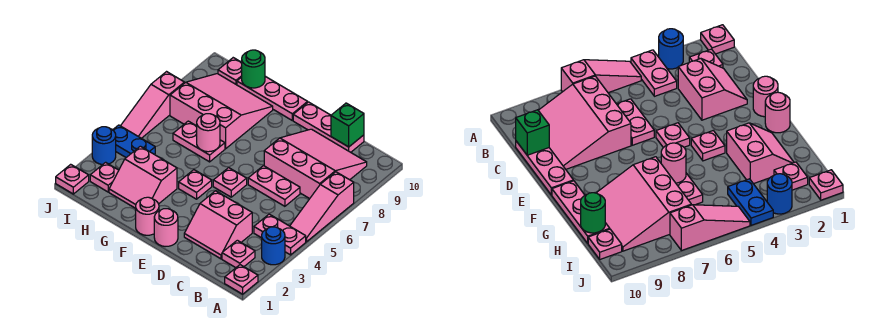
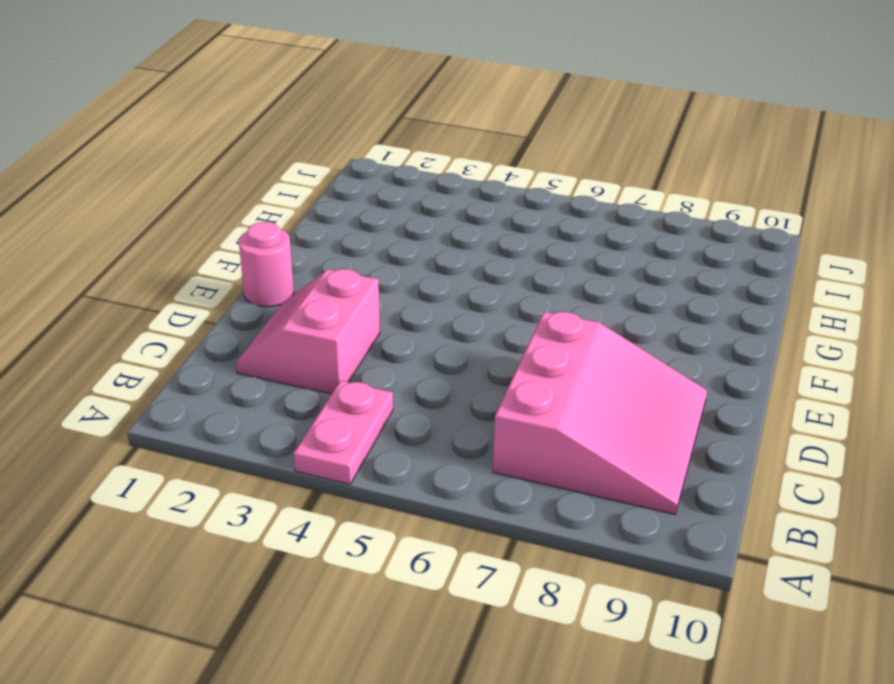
none -> pink plate A1 level 1
none -> blue round brick A3 level 1
none -> pink slope A5:A7 level 1 top 7

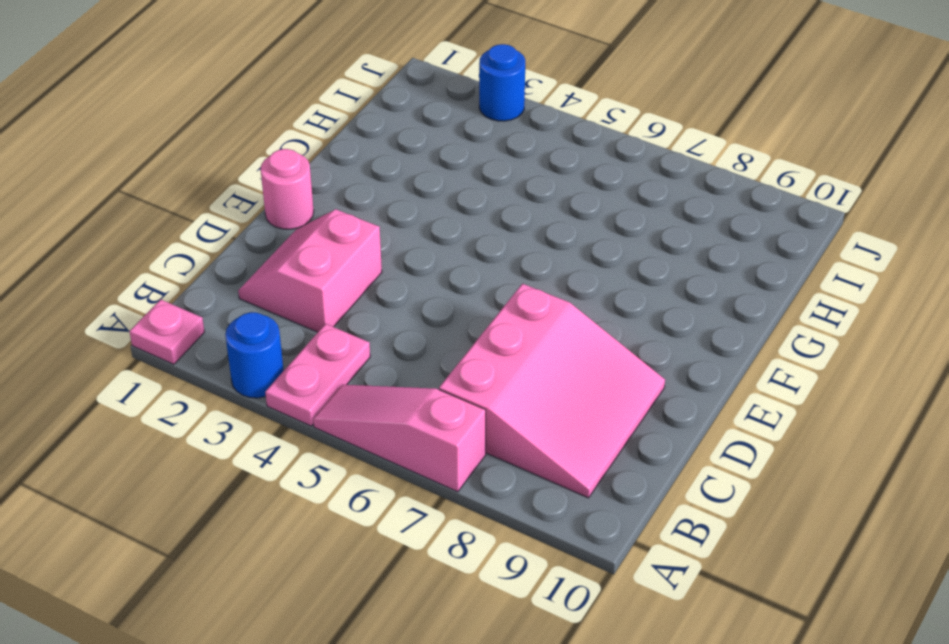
none -> pink plate B2 level 1
none -> pink plate C6:D6 level 1
none -> pink plate C10:E10 level 1

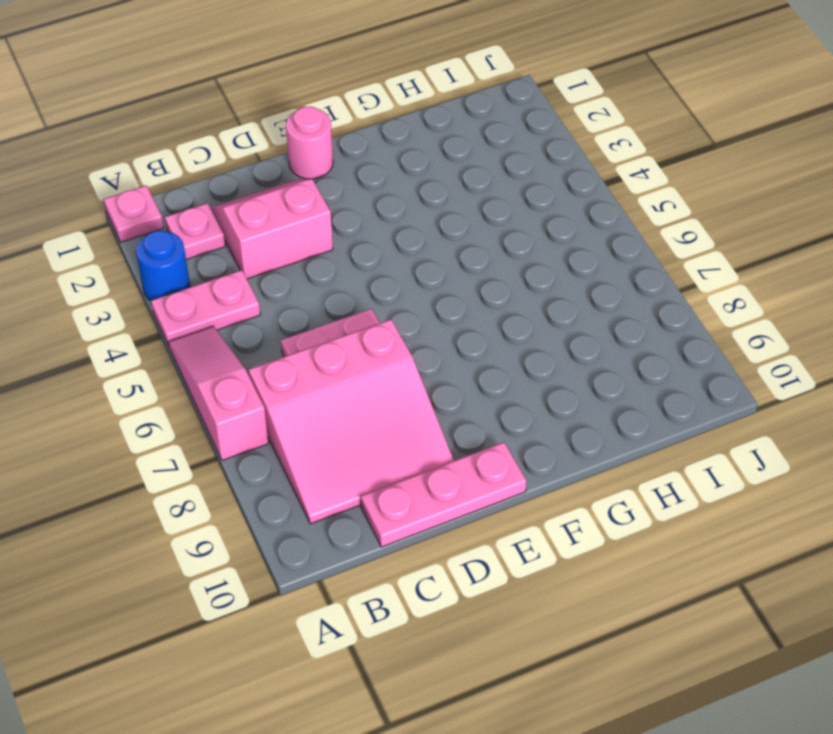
none -> pink plate E5 level 1
none -> pink round brick F1 level 1
none -> pink plate F4 level 1

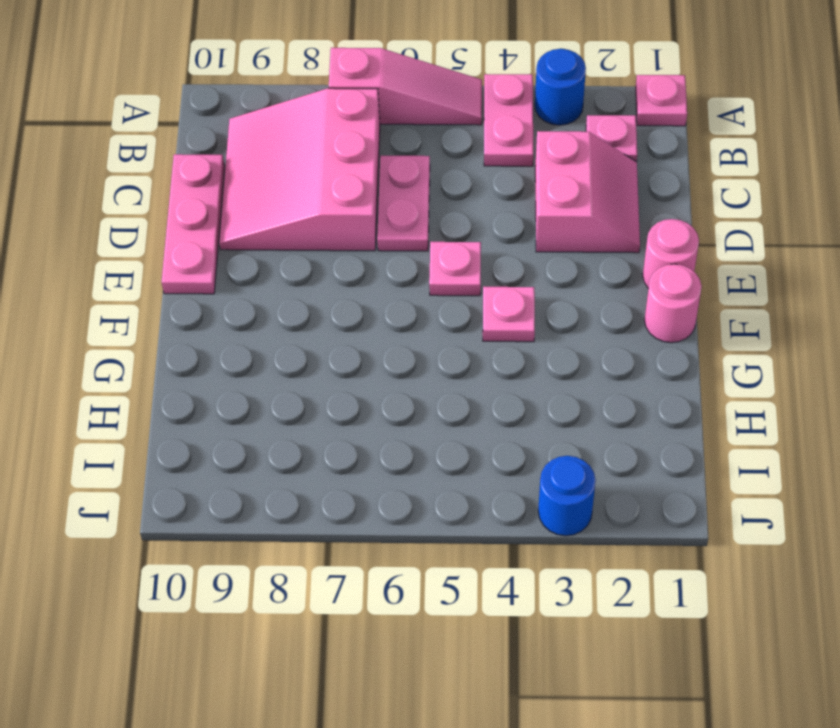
none -> pink plate F10:H10 level 1
none -> pink slope G2:H3 level 1 top 3
none -> pink plate G6:H6 level 1

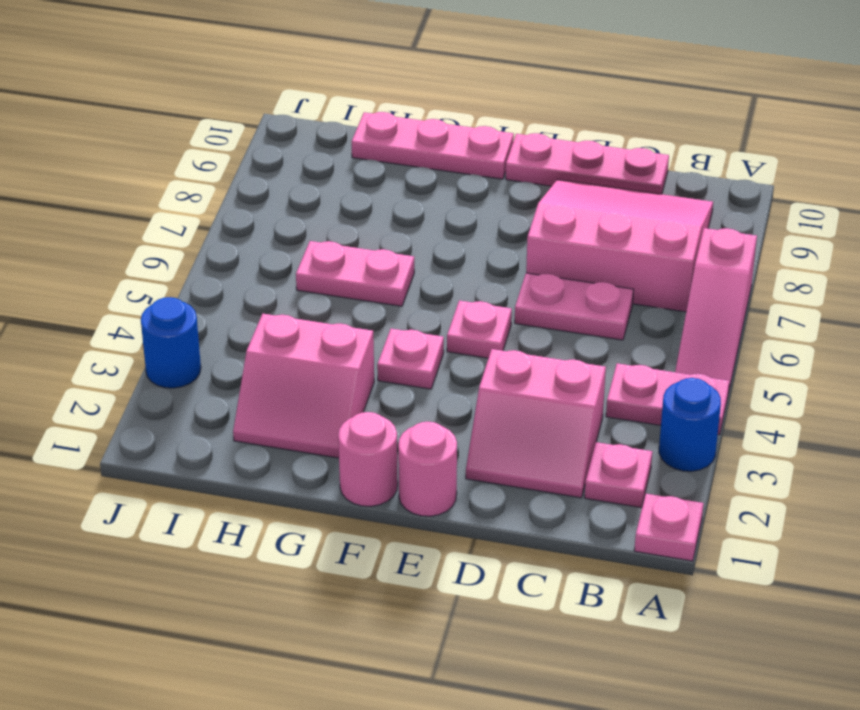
none -> pink slope G7:I9 level 1 top 7
none -> pink plate I2 level 1
none -> blue plate I4:J4 level 1

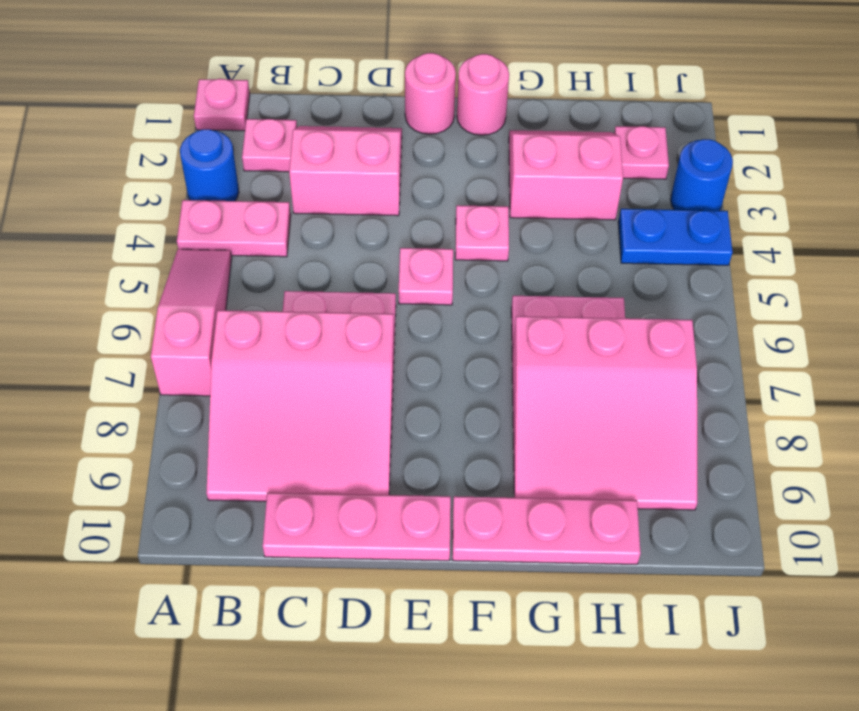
none -> pink plate I10 level 1
none -> pink plate J1 level 1
none -> pink slope J5:J7 level 1 top 7

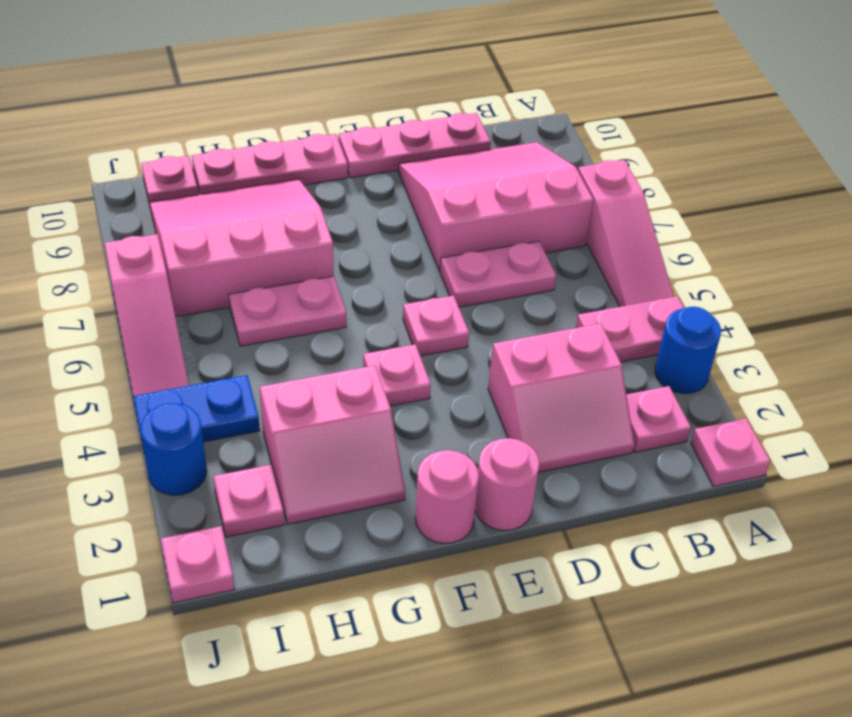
none -> green brick C10 level 2
none -> pink round brick G6 level 2
none -> green round brick H10 level 2

